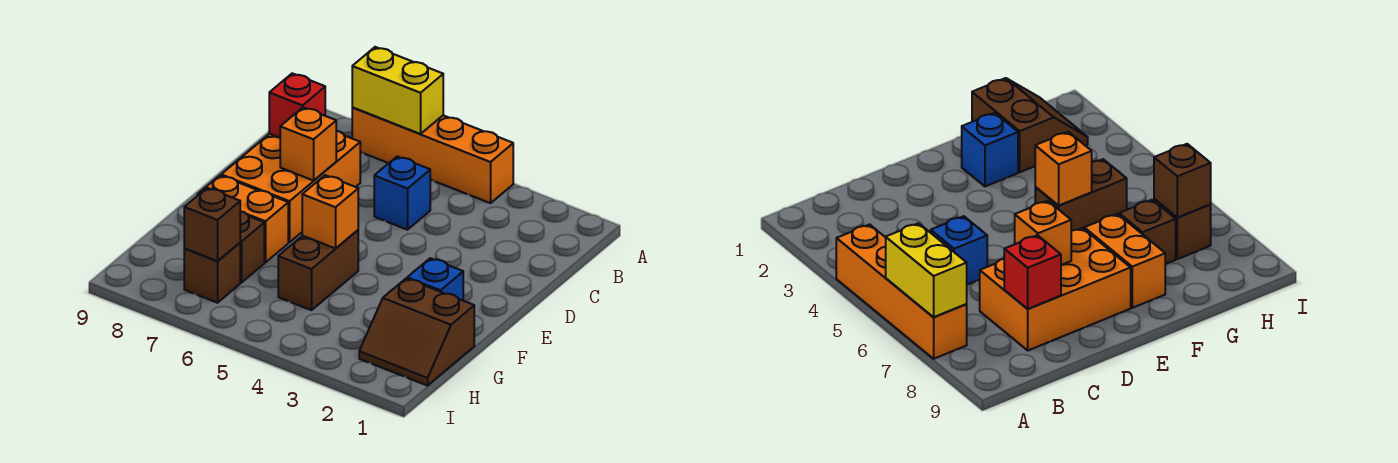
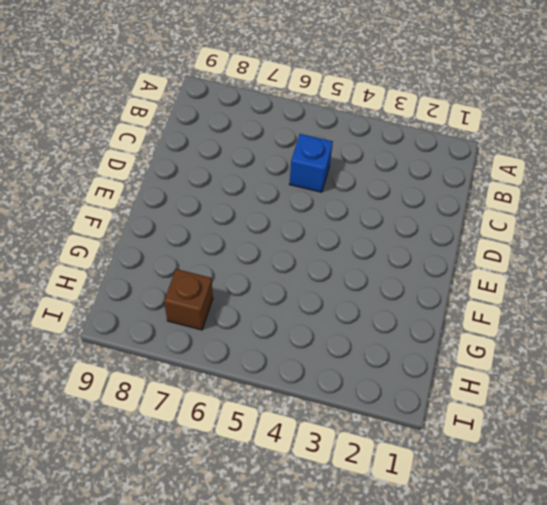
none -> orange brick A4:A7 level 1
none -> orange brick C7:E8 level 1
none -> blue brick F2 level 1

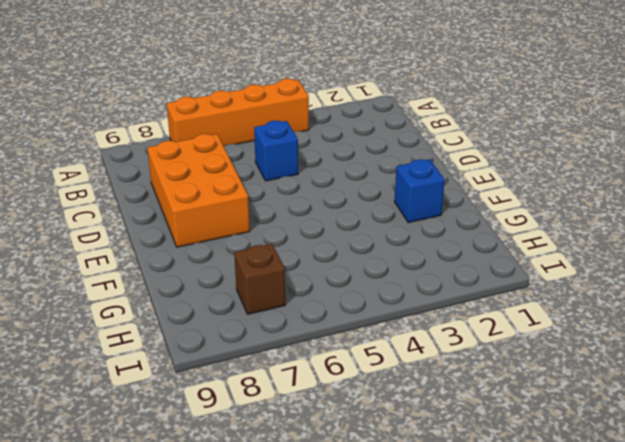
none -> brown brick F5:G5 level 1
none -> orange brick F7:F8 level 1
none -> brown slope G1:H2 level 1 top G

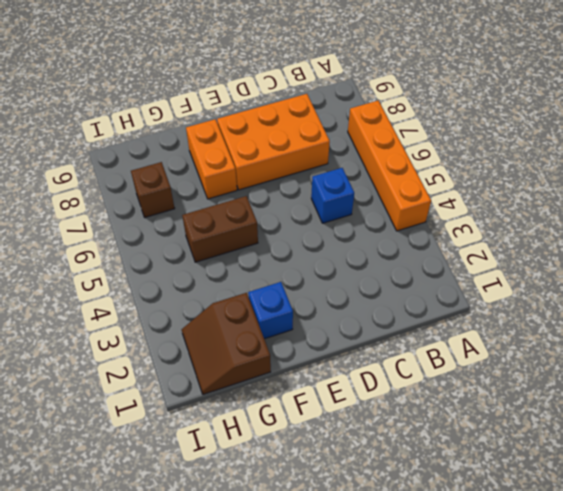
none -> brown brick G7 level 1
none -> yellow brick A6:A7 level 2
none -> red brick C8 level 2

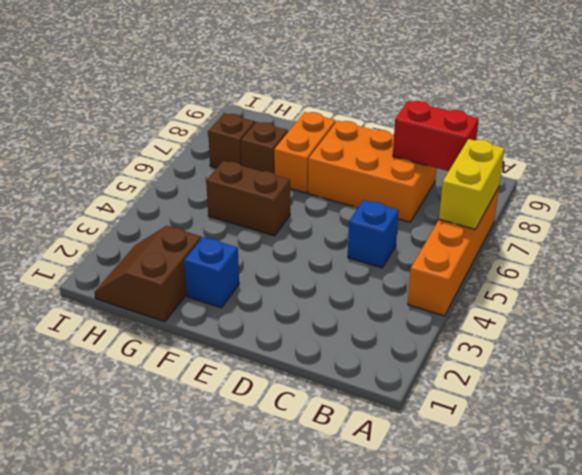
red brick B8:C8 level 2 -> red brick C8 level 2
none -> orange brick D7 level 2
none -> orange brick F5 level 2
none -> brown brick H7 level 2

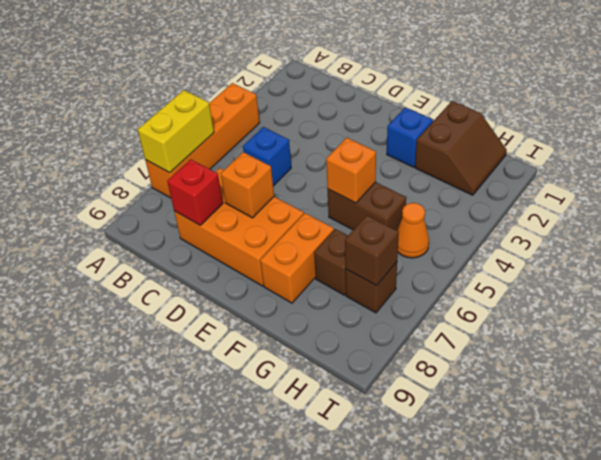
orange cone H5 level 1 -> none

